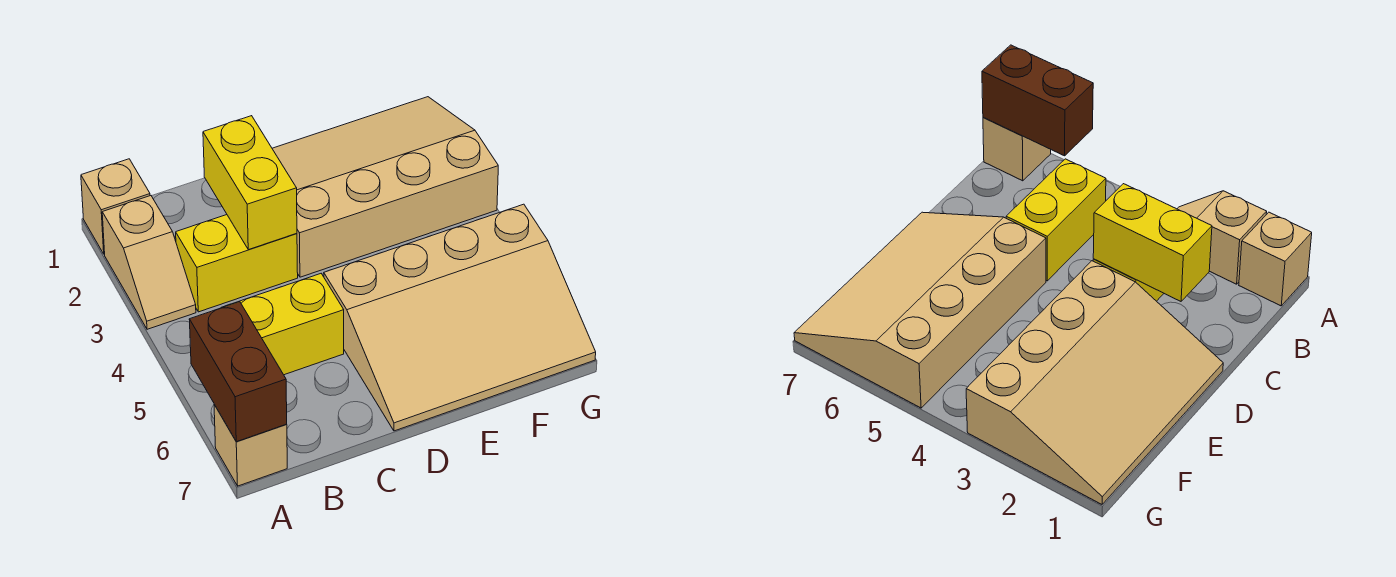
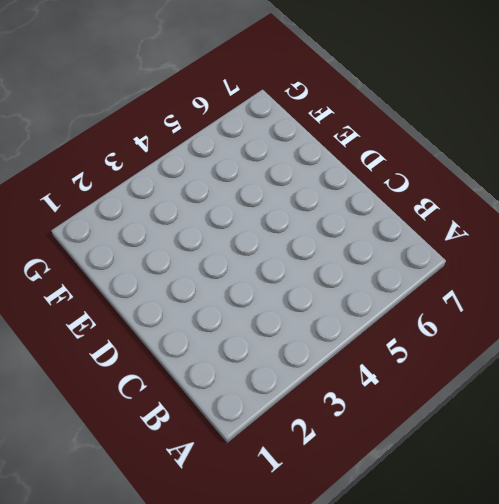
none -> tan brick A1 level 1
none -> tan slope A2:A3 level 1 top 2

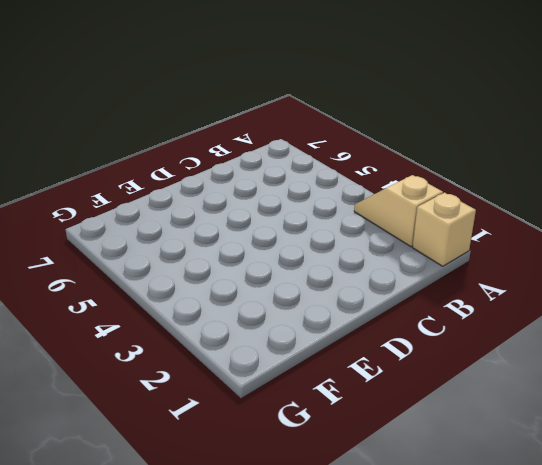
none -> tan brick A7 level 1
none -> yellow brick B3:C3 level 1

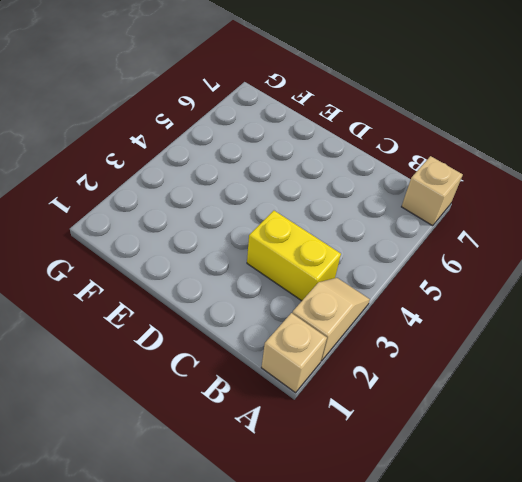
none -> yellow brick B5:C5 level 1
none -> tan slope D1:G3 level 1 top 3

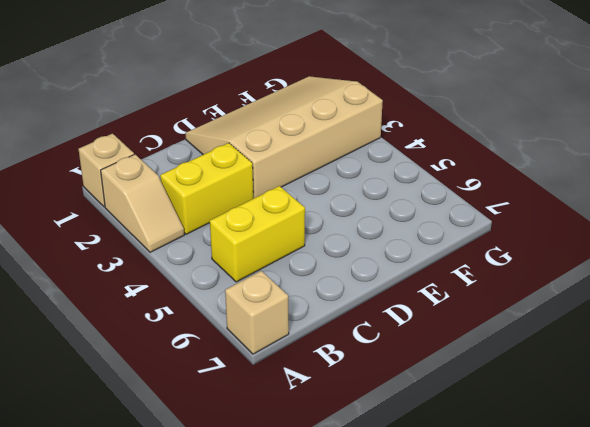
none -> tan slope D5:G7 level 1 top 5
none -> brown brick A6:A7 level 2

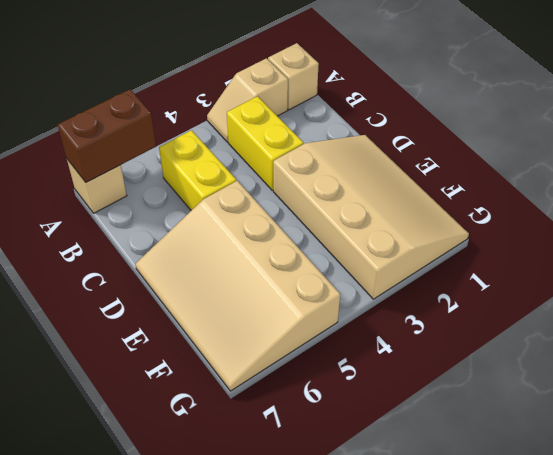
none -> yellow brick C2:C3 level 2

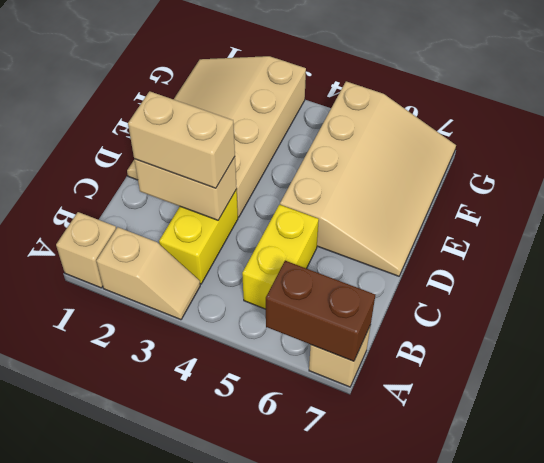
tan brick C2:C3 level 2 -> yellow brick C2:C3 level 2
tan brick C2:C3 level 3 -> none

